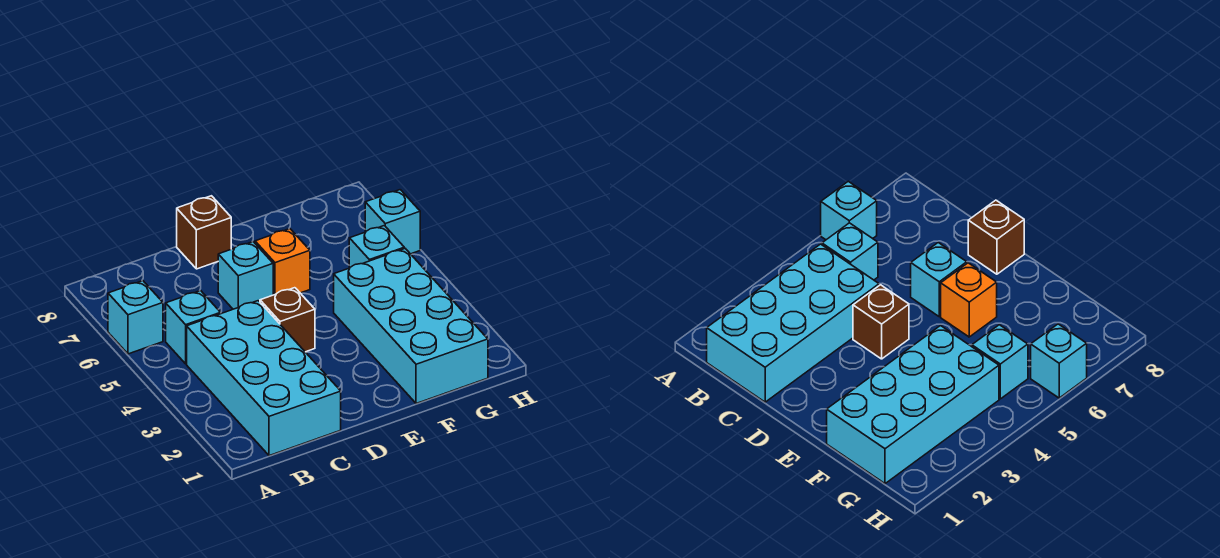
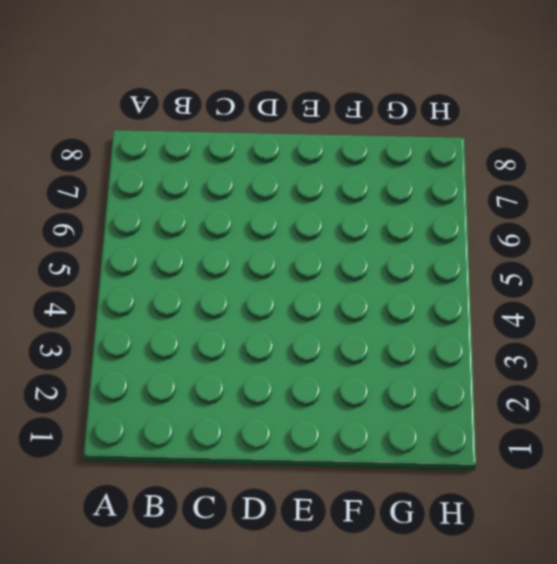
none -> cyan brick A6 level 1
none -> cyan brick B1:C4 level 1

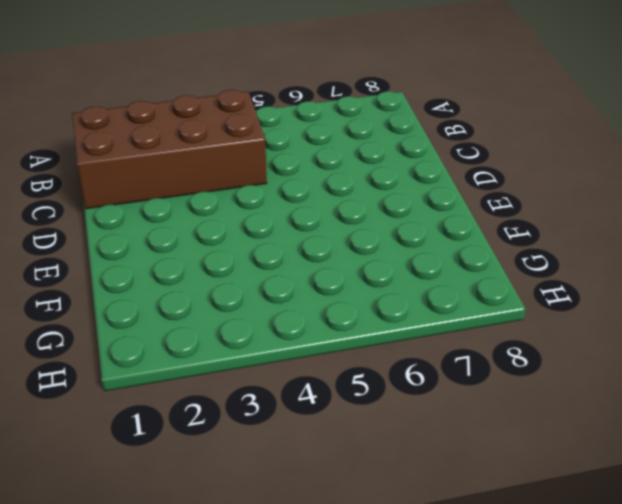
brown brick B1:C4 level 1 -> cyan brick B1:C4 level 1
none -> cyan brick A6 level 1
none -> cyan brick B5 level 1

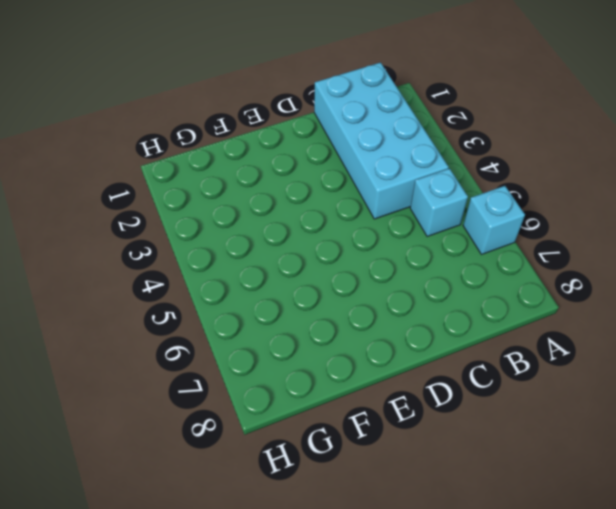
none -> brown brick D4 level 1
none -> cyan brick D6 level 1

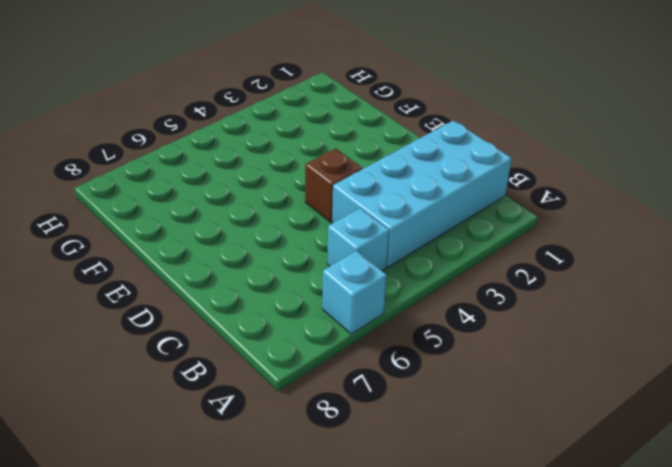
none -> cyan brick D6 level 1
none -> brown brick D8 level 1

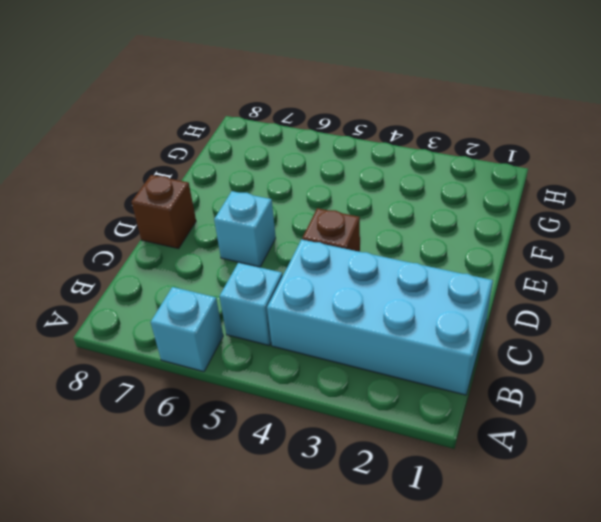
none -> orange brick E6 level 1
none -> cyan brick F1:G4 level 1

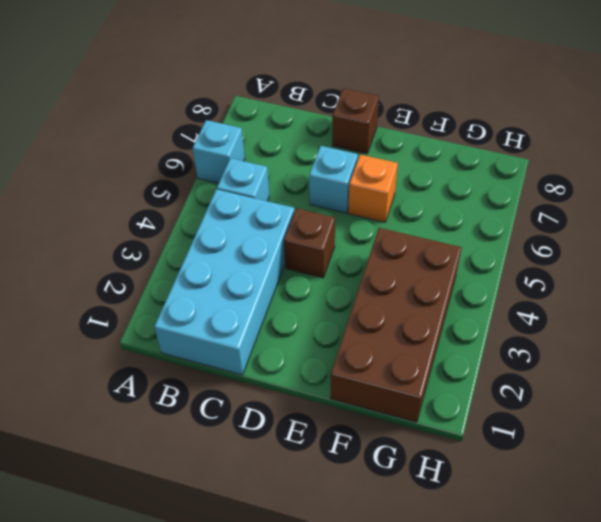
brown brick F1:G4 level 1 -> cyan brick F1:G4 level 1
none -> cyan brick G5 level 1
none -> cyan brick H6 level 1

